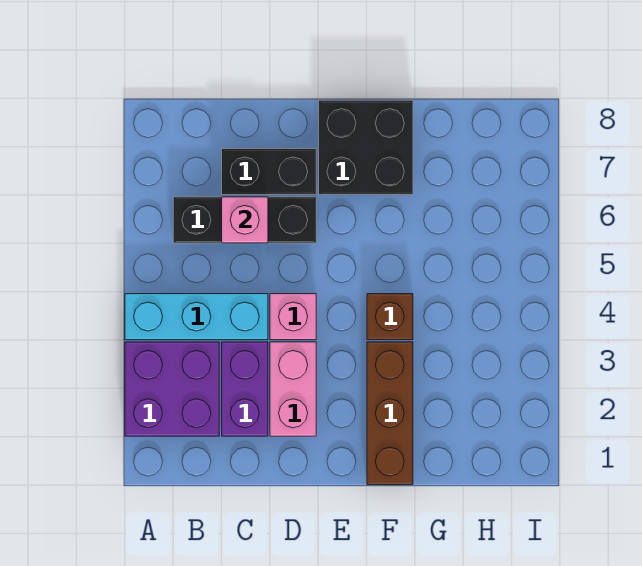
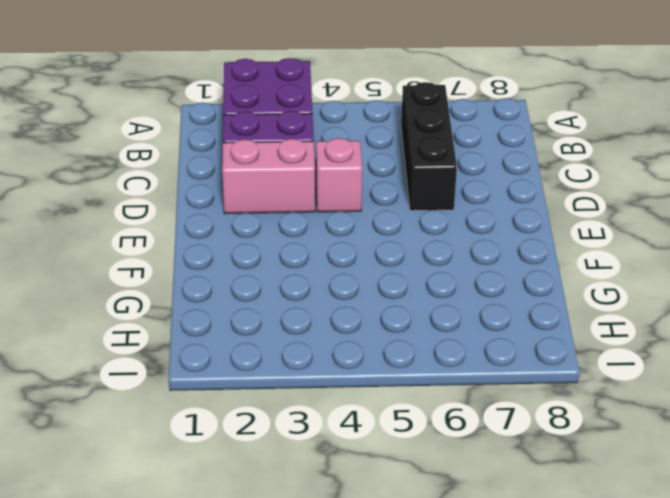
none -> cyan brick A4:C4 level 1
none -> black brick C7:D7 level 1

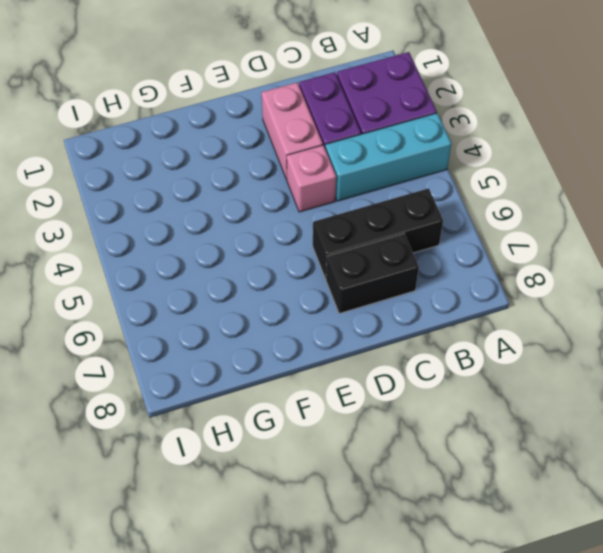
none -> black brick E7:F8 level 1
none -> brown brick F1:F3 level 1

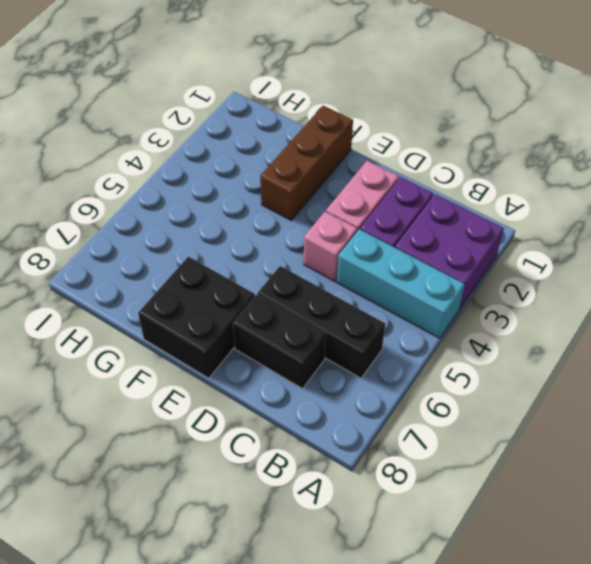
none -> brown brick F4 level 1
none -> pink brick C6 level 2

